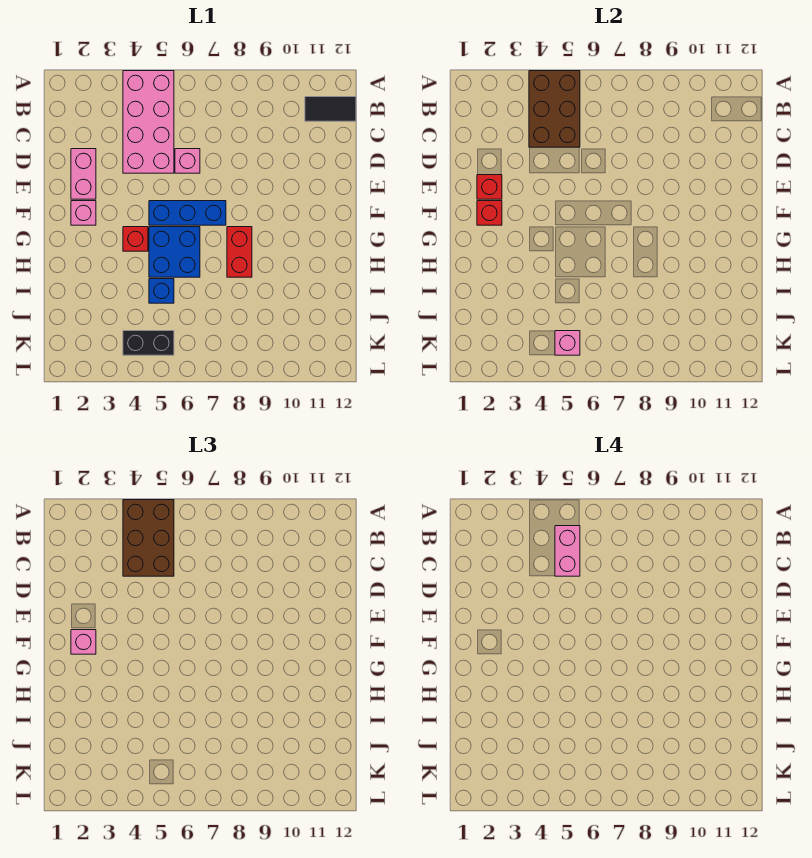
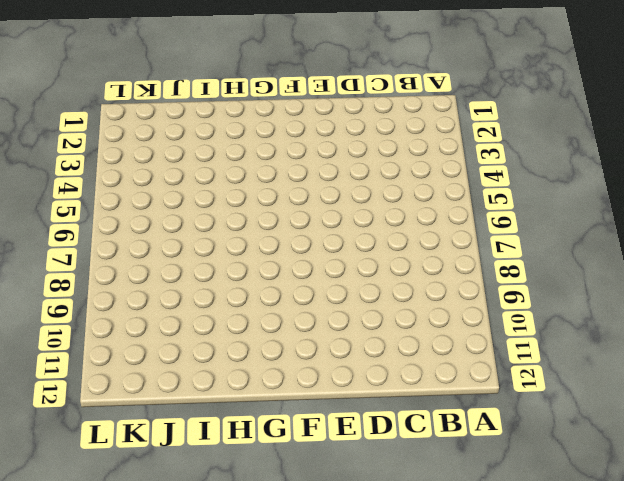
none -> pink brick A4:D5 level 1
none -> black tile B11:B12 level 1
none -> pink brick D2:E2 level 1

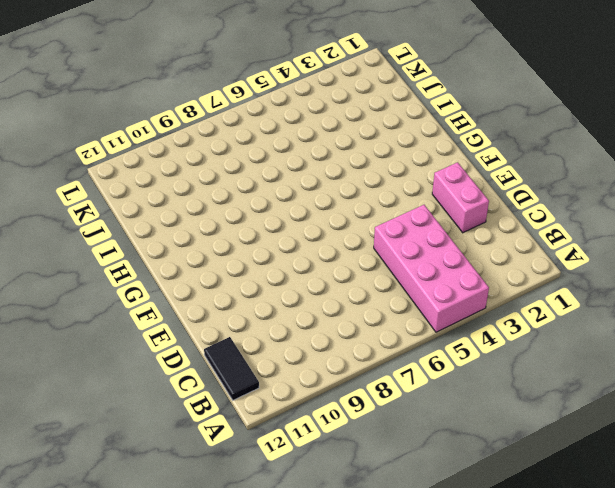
black tile B12:C12 level 1 -> black tile B11:B12 level 1
none -> pink brick D6 level 1
none -> pink brick F2 level 1
none -> blue brick F5:F7 level 1

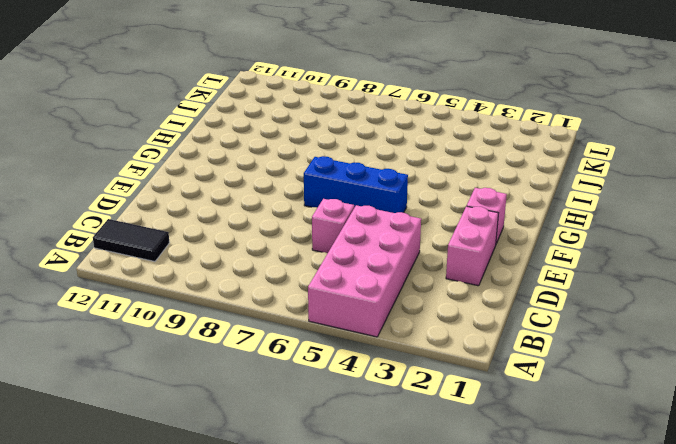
none -> red brick G4 level 1
none -> blue brick G5:H6 level 1
none -> red brick G8:H8 level 1

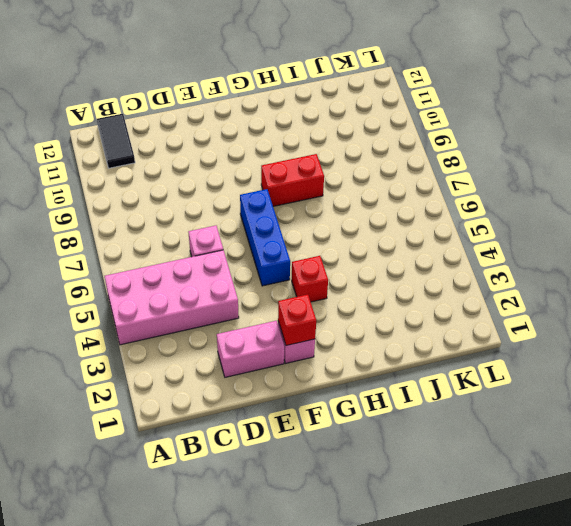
none -> blue brick G5:H6 level 1
none -> blue brick I5 level 1
none -> black brick K4:K5 level 1

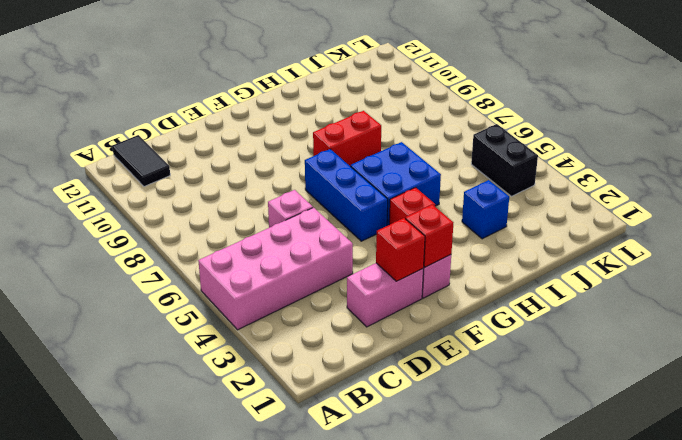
blue brick I3 level 1 -> blue brick I5 level 1
none -> brown brick A4:C5 level 2
none -> pink brick K5 level 2
none -> brown brick A4:C5 level 3

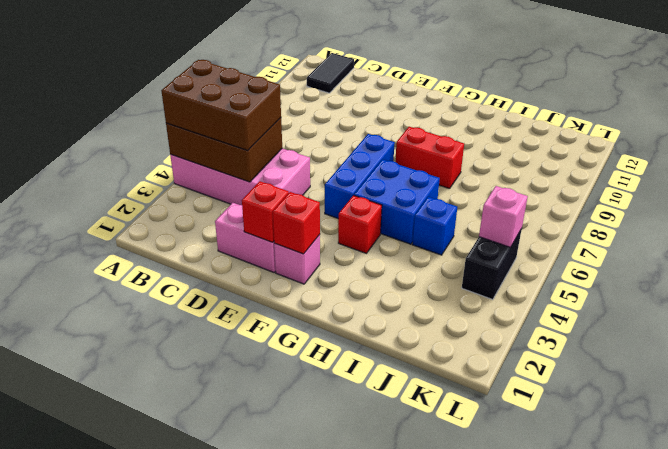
none -> pink brick D6 level 1
none -> pink brick F2 level 3
none -> pink brick B5:C5 level 4

